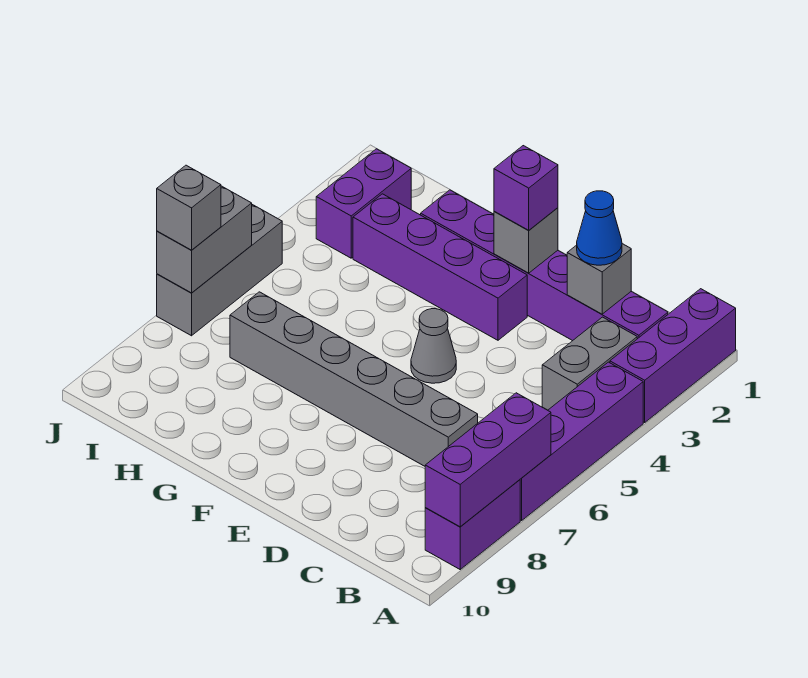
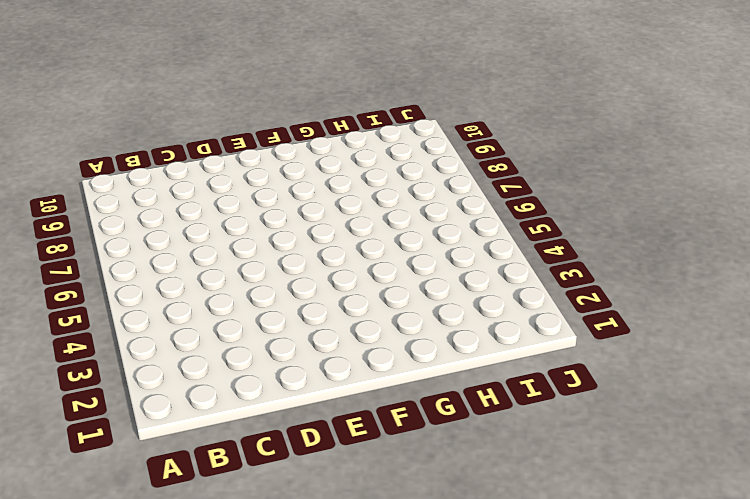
none -> purple brick A1:A3 level 1
none -> purple brick A4:A7 level 1
none -> purple brick A8:A9 level 1

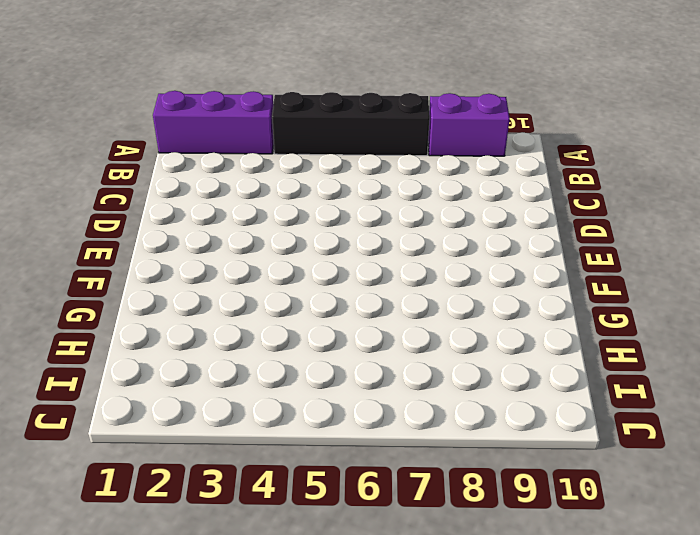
black brick A4:A7 level 1 -> purple brick A4:A7 level 1
none -> purple brick B2:G2 level 1
none -> grey brick B3:B4 level 1
none -> grey brick C7:H7 level 1

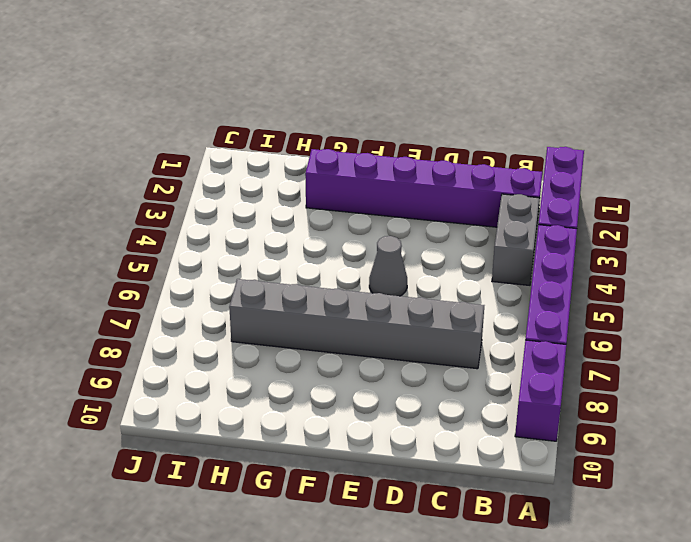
none -> purple brick E3:H3 level 1
none -> purple brick I2:I3 level 1
none -> grey brick J5:J7 level 1

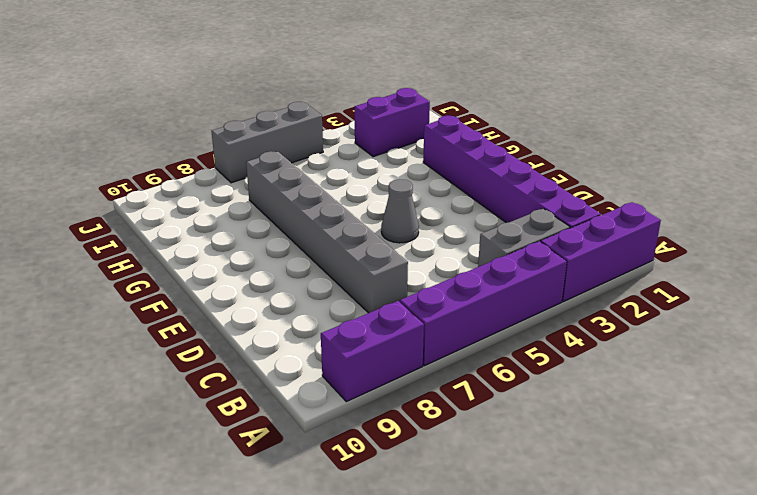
none -> purple brick E3:H3 level 1
none -> purple brick A7:A9 level 2
none -> grey brick C2 level 2

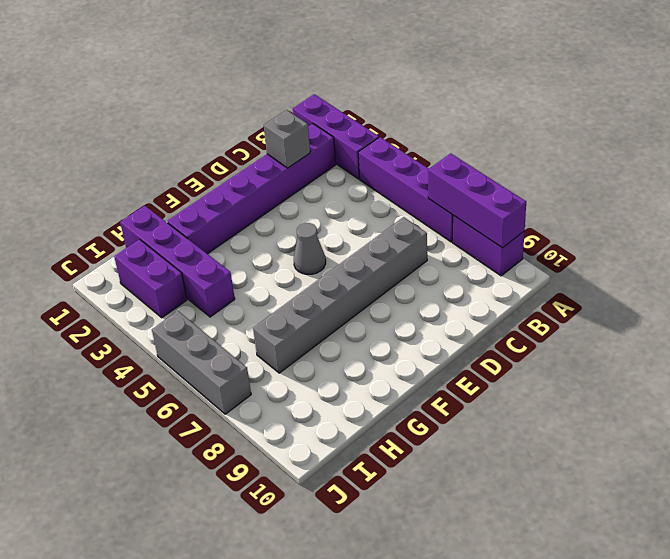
purple brick H1:H4 level 1 -> purple brick E3:H3 level 1
none -> grey brick B3:B4 level 1
none -> grey brick E2 level 2
none -> grey brick J6:J7 level 2

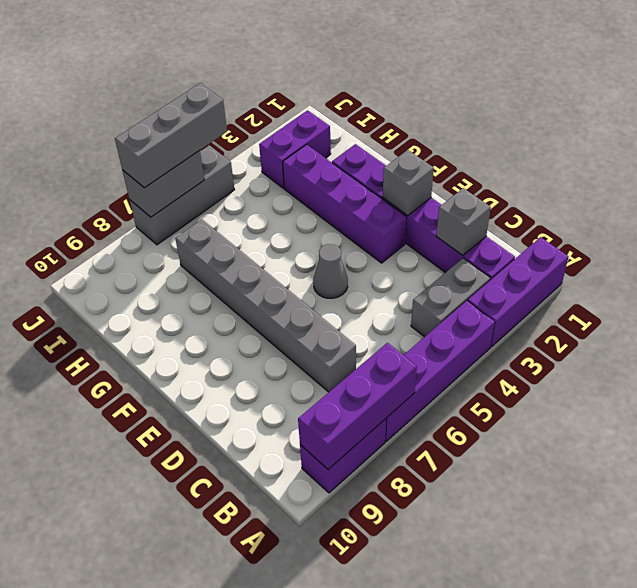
grey brick J5:J7 level 3 -> grey brick J7 level 3
none -> blue cone C2 level 3
none -> purple brick E2 level 3

